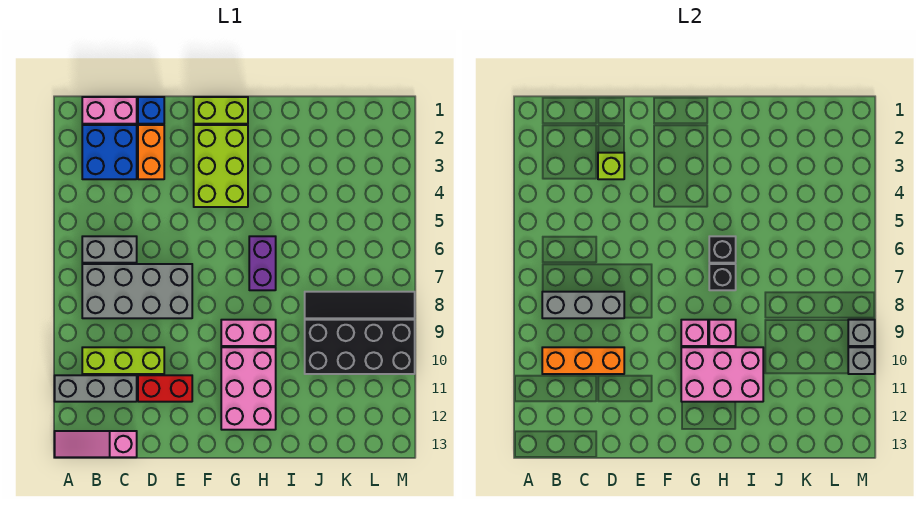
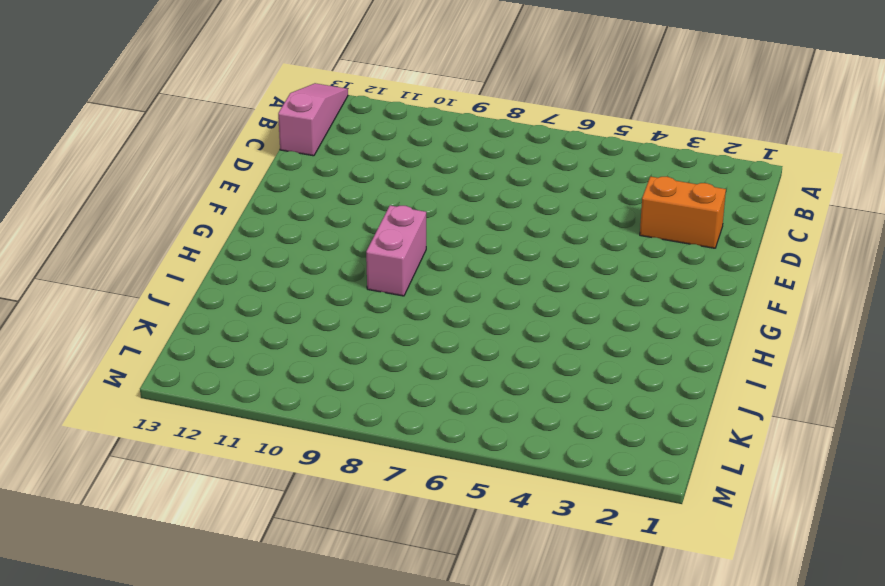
none -> grey brick A11:C11 level 1
none -> pink brick B1:C1 level 1
none -> blue brick B2:C3 level 1

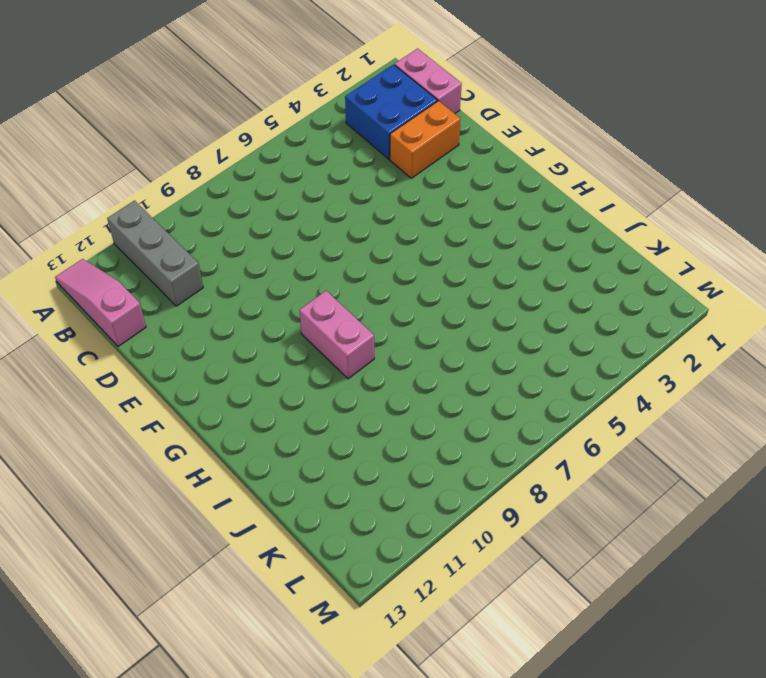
none -> grey brick B6:C6 level 1
none -> grey brick B7:E8 level 1
none -> lime brick B10:D10 level 1

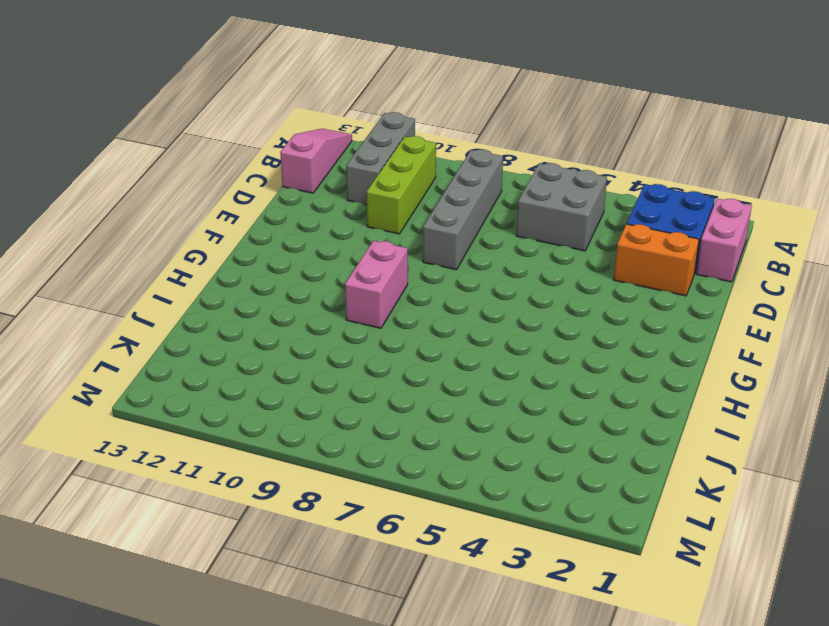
grey brick B5:C6 level 1 -> grey brick B6:C6 level 1
grey brick B8:E8 level 1 -> grey brick B7:E8 level 1
none -> blue brick D1 level 1
none -> red brick D11:E11 level 1
none -> lime brick F1:G1 level 1

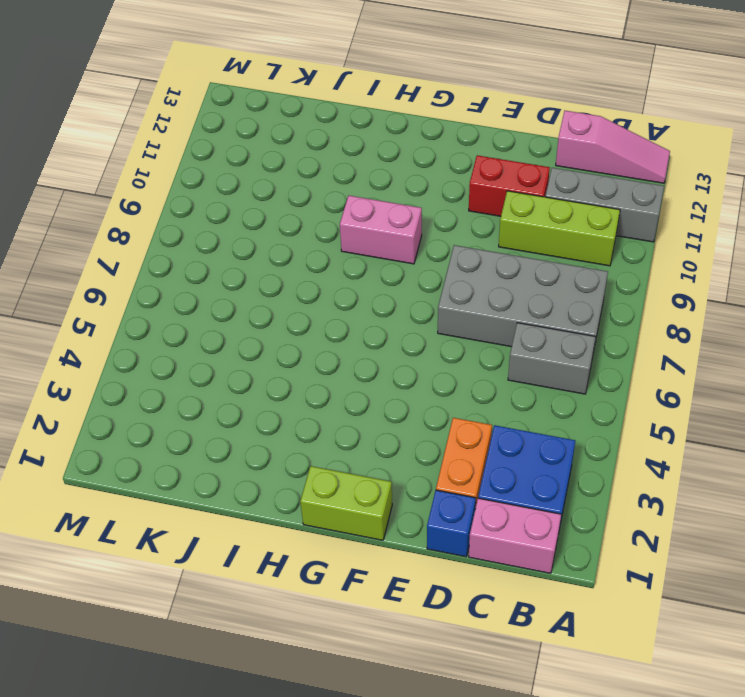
none -> lime brick F2:G4 level 1
none -> pink brick G10:H12 level 1
none -> purple brick H6:H7 level 1

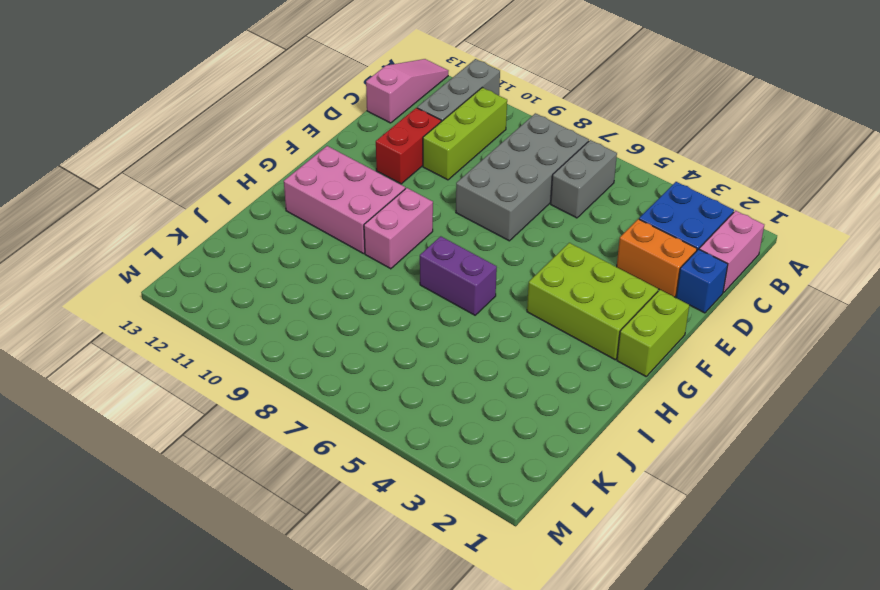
none -> black tile J8:M8 level 1
none -> black brick J9:M10 level 1
none -> grey brick B8:D8 level 2

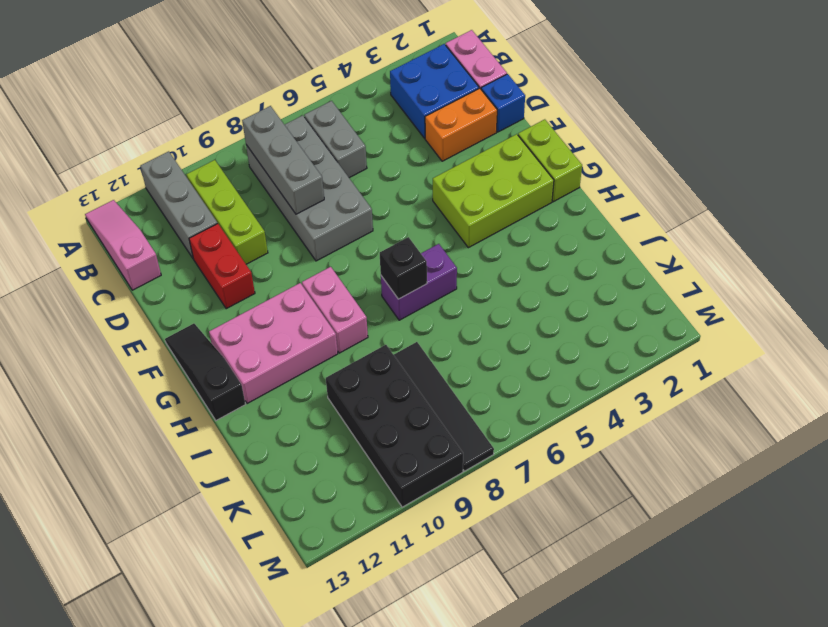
black slope F13:H13 level 1 top H -> none
none -> orange brick B10:D10 level 2
none -> lime brick D3 level 2
none -> pink brick G9 level 2

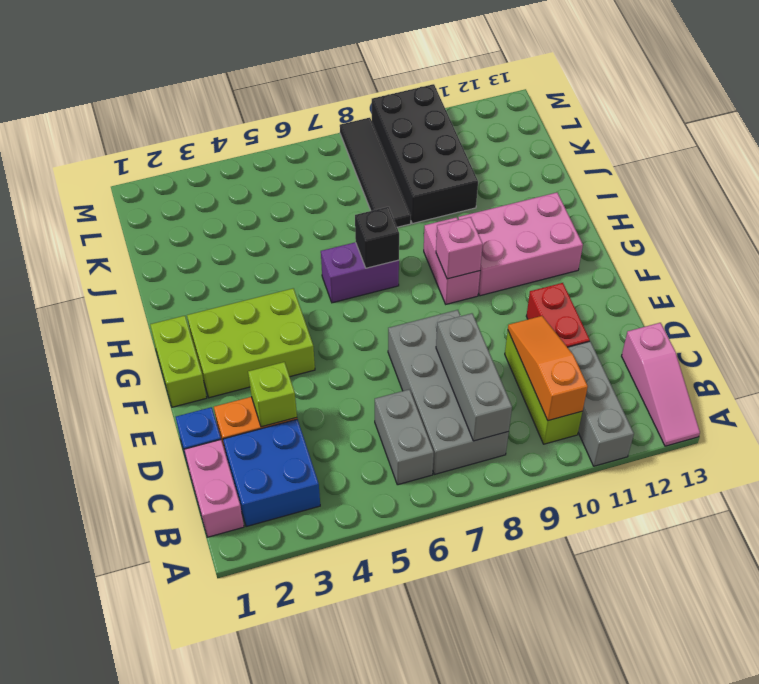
orange slope B10:D10 level 2 top B -> orange brick B10:D10 level 2
none -> pink brick G10:I11 level 2
none -> black brick H6 level 2
none -> pink brick H9 level 2

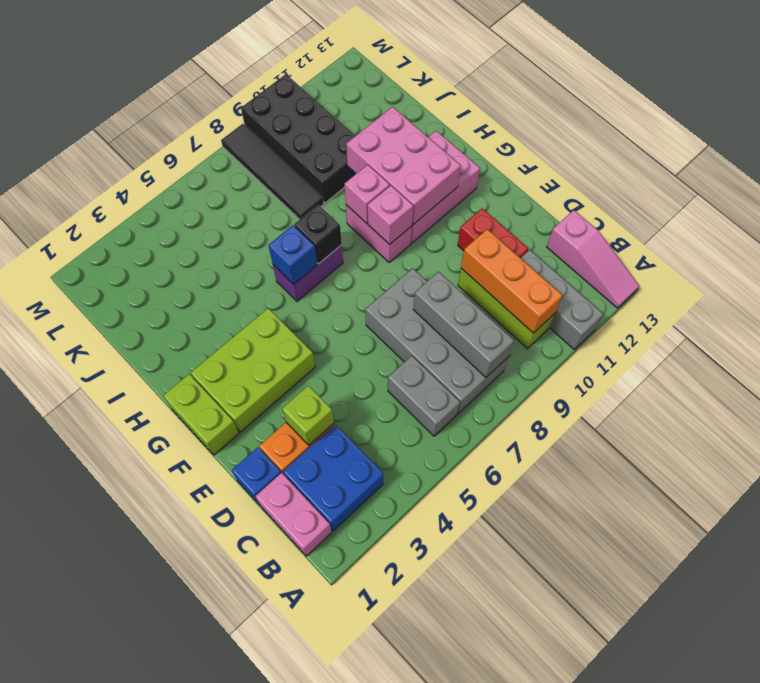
blue brick H6 level 2 -> black brick H6 level 2
none -> grey brick M9 level 2
none -> grey brick M10 level 2

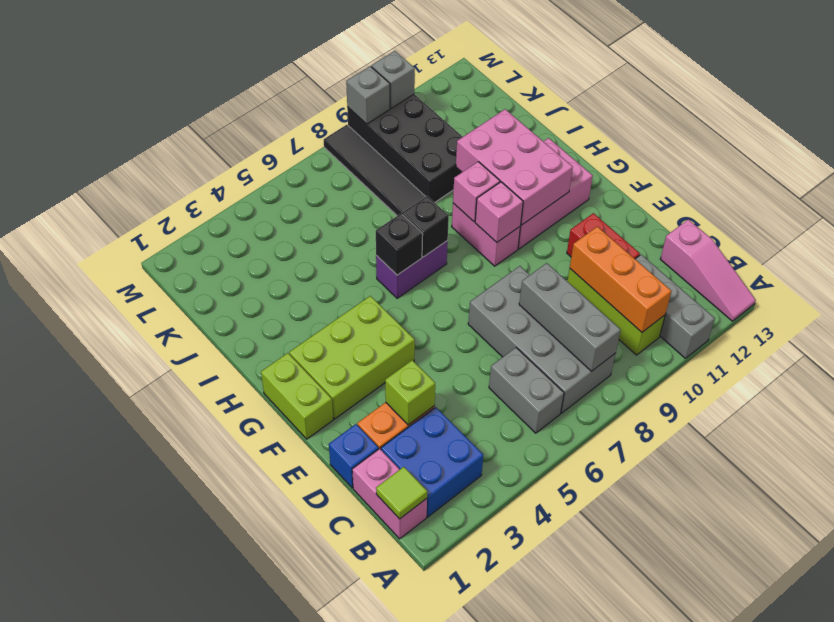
lime tile B1 level 2 -> none

